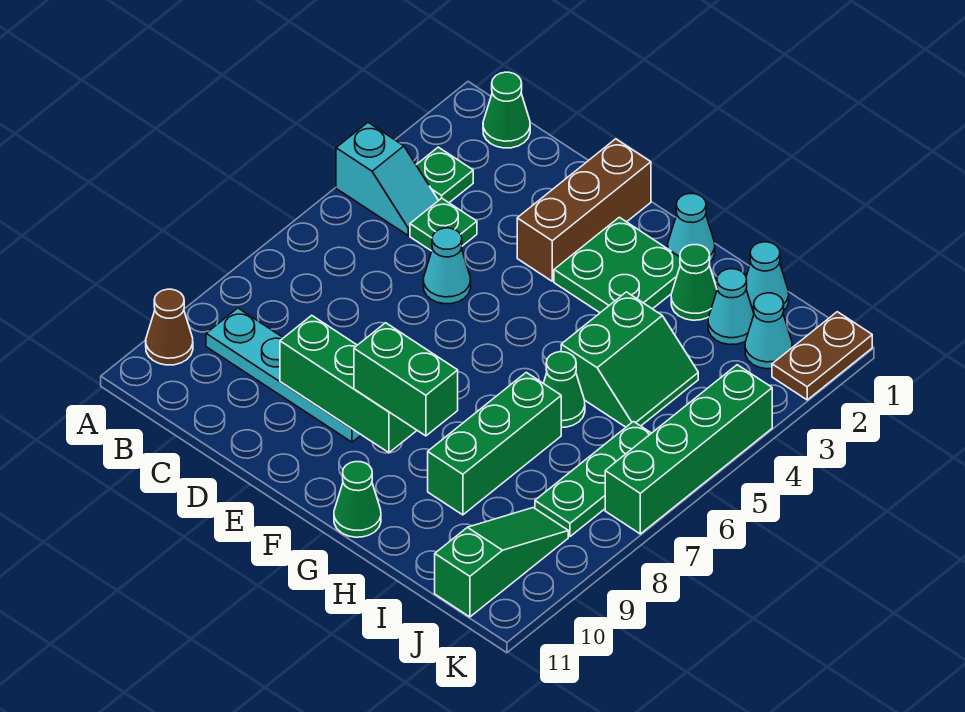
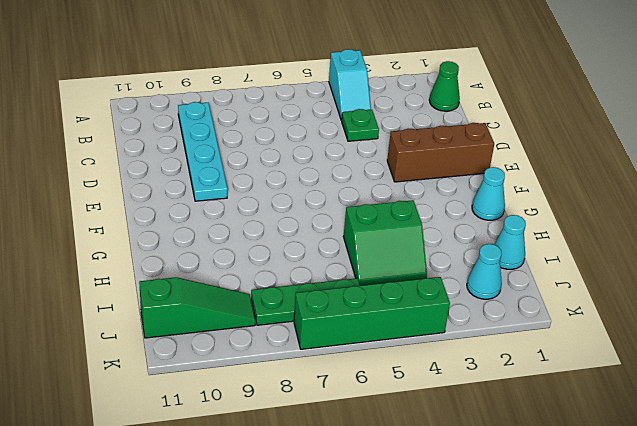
none -> brown cone A10 level 1
none -> green plate B3 level 1
none -> cyan cone D5 level 1

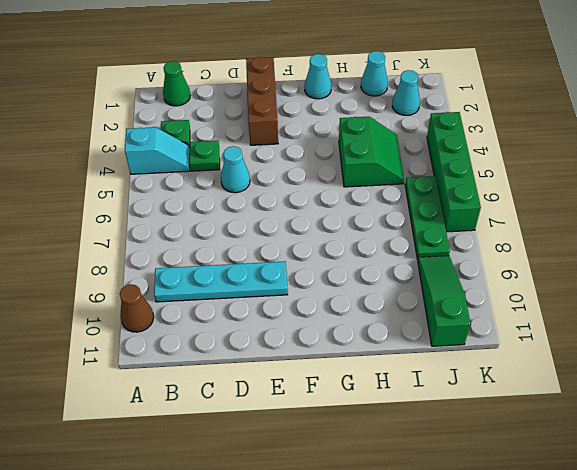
none -> green plate F2:G3 level 1
none -> green cone G11 level 1
none -> green cone H2 level 1

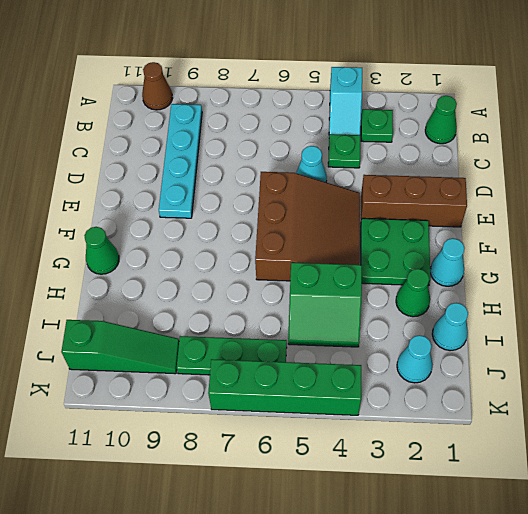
brown slope E4:G6 level 1 top 6 -> none
none -> green cone H6 level 1
none -> green brick H7:H9 level 1
none -> cyan cone I2 level 1

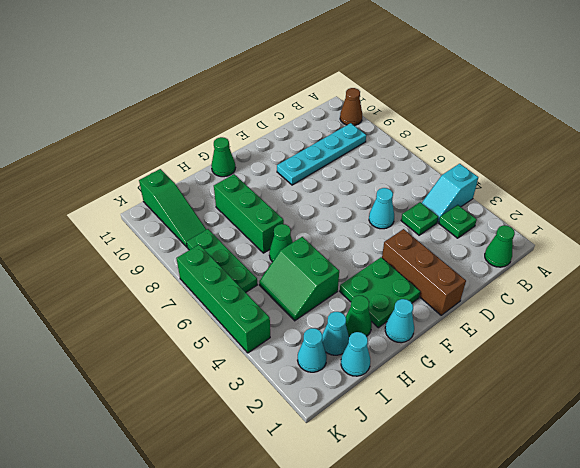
none -> brown plate K1:K2 level 1
none -> green brick D9:F9 level 2
none -> green brick F9:G9 level 3

